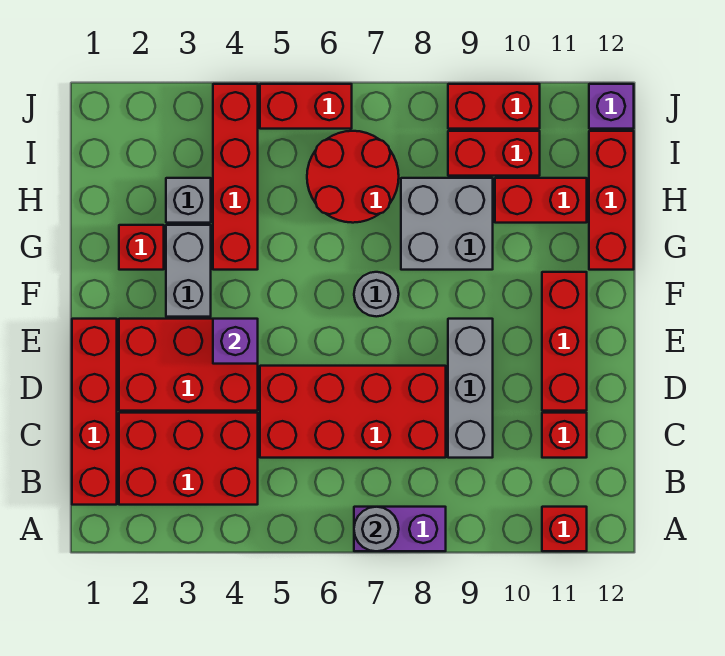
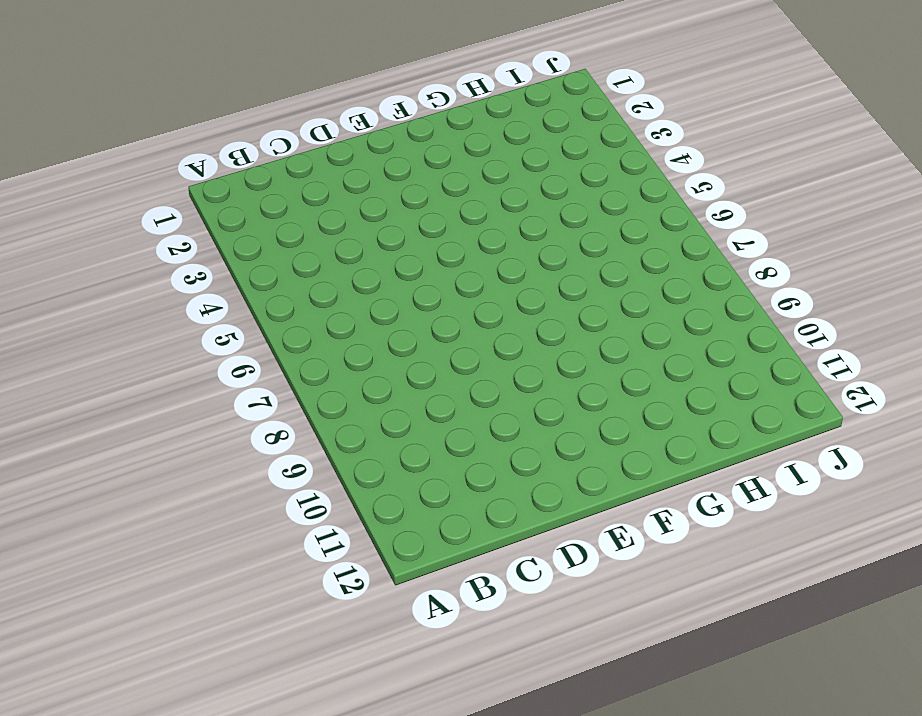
none -> purple brick A7:A8 level 1
none -> red brick A11 level 1
none -> red brick B1:E1 level 1

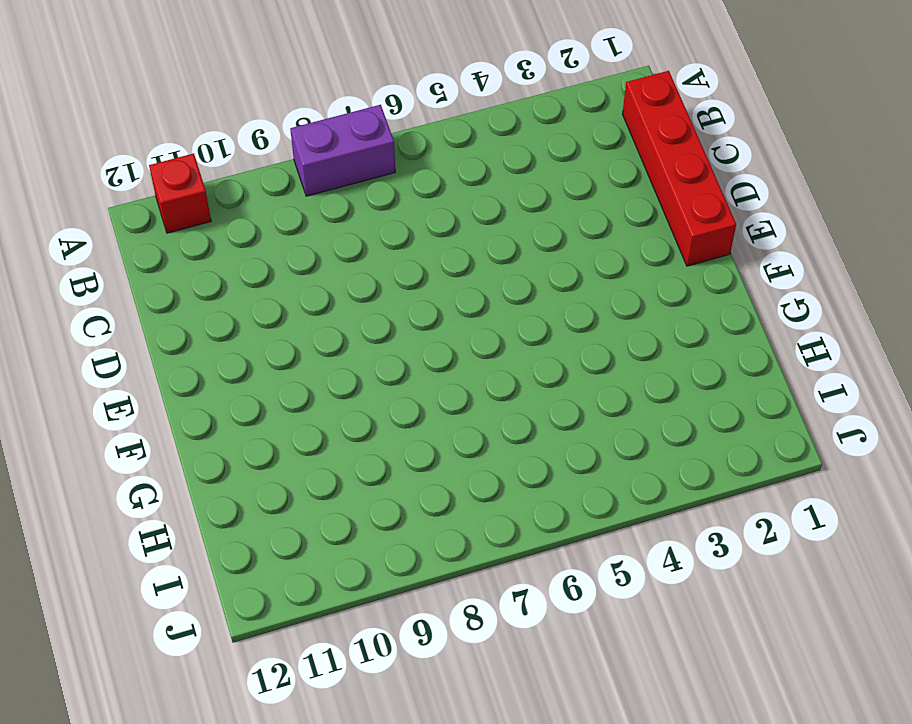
none -> red brick B2:C4 level 1
none -> red brick C5:D8 level 1
none -> grey brick C9:E9 level 1

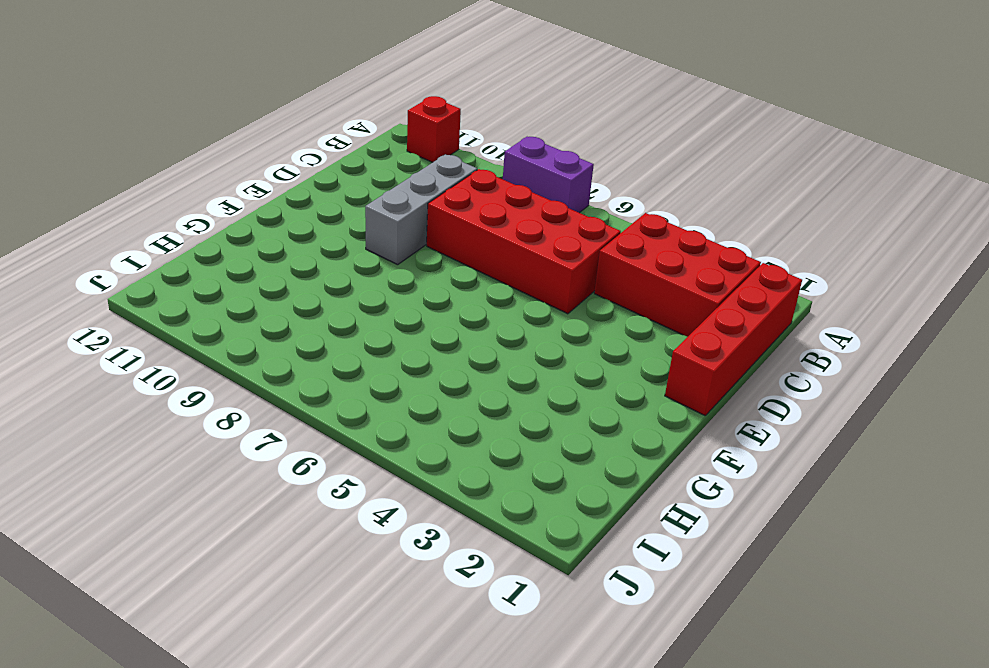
none -> red brick C11 level 1
none -> red brick D2:E4 level 1
none -> red brick D11:F11 level 1

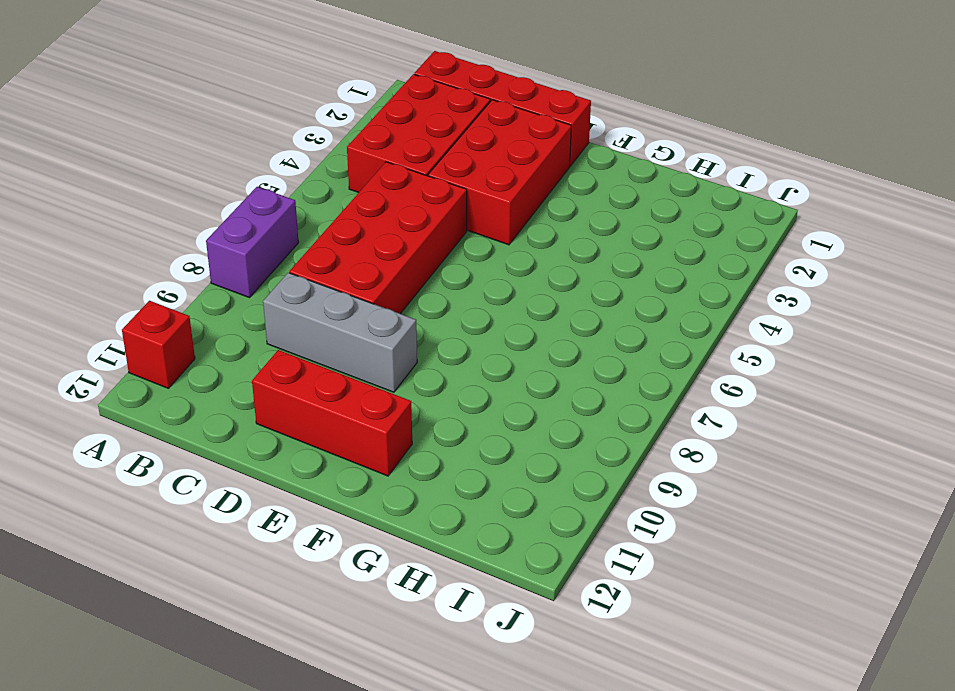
none -> red brick C11 level 1
none -> grey brick F3:G3 level 1
none -> grey round brick F7 level 1

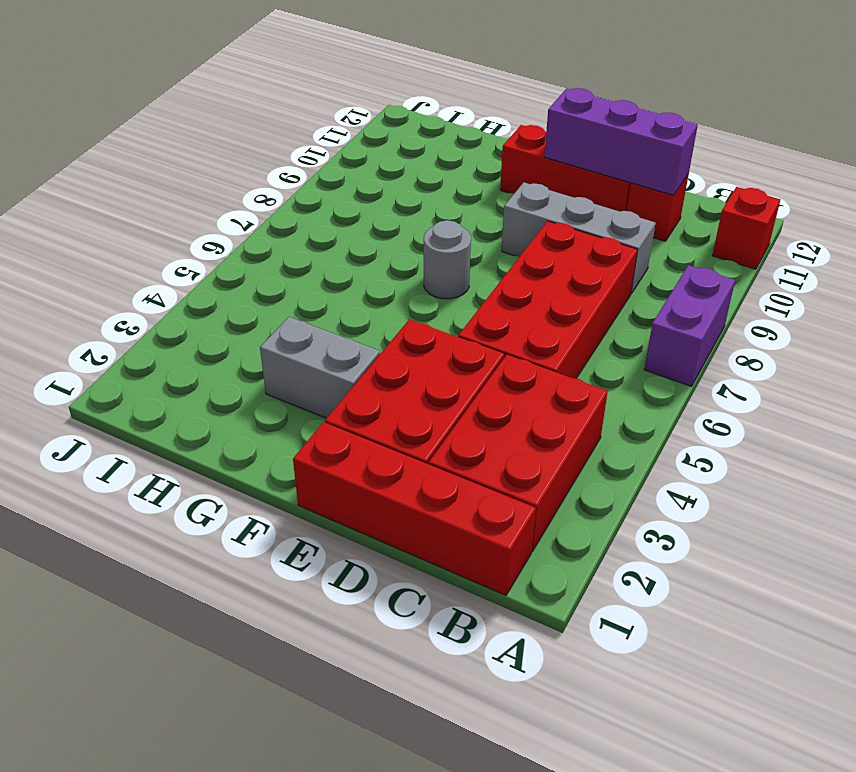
purple brick C11:E11 level 2 -> none
none -> red brick G2 level 1
none -> red brick G4:J4 level 1
none -> grey brick G8:H9 level 1

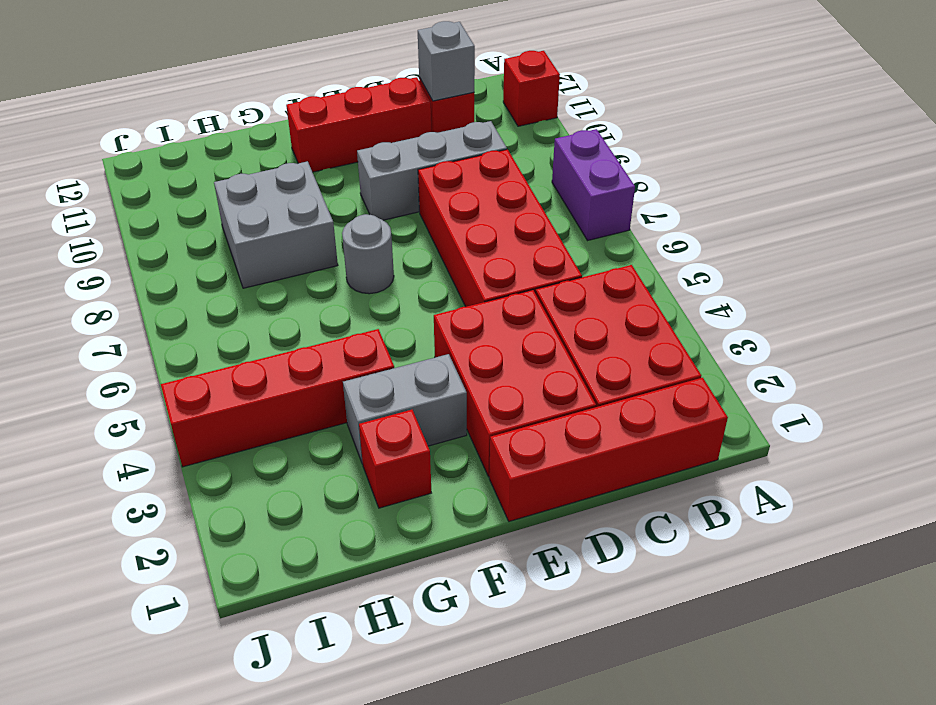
grey brick C11 level 2 -> grey brick H3 level 1
none -> red brick G12:I12 level 1
none -> red round brick H6:I7 level 1
none -> red brick H10:H11 level 1

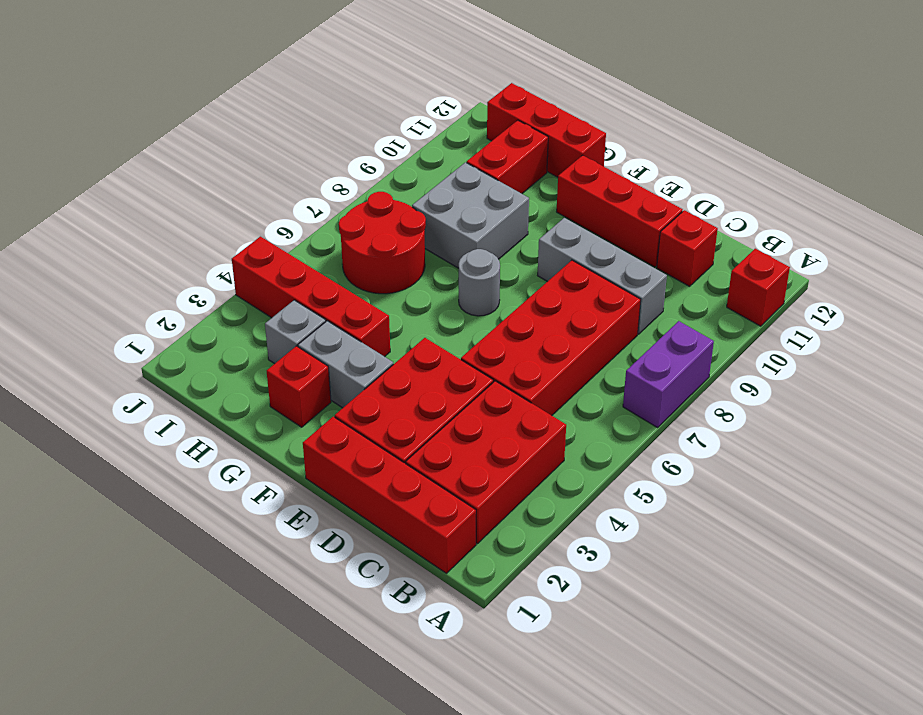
none -> red brick I9:I10 level 1
none -> red brick J5:J6 level 1
none -> red brick J9:J10 level 1

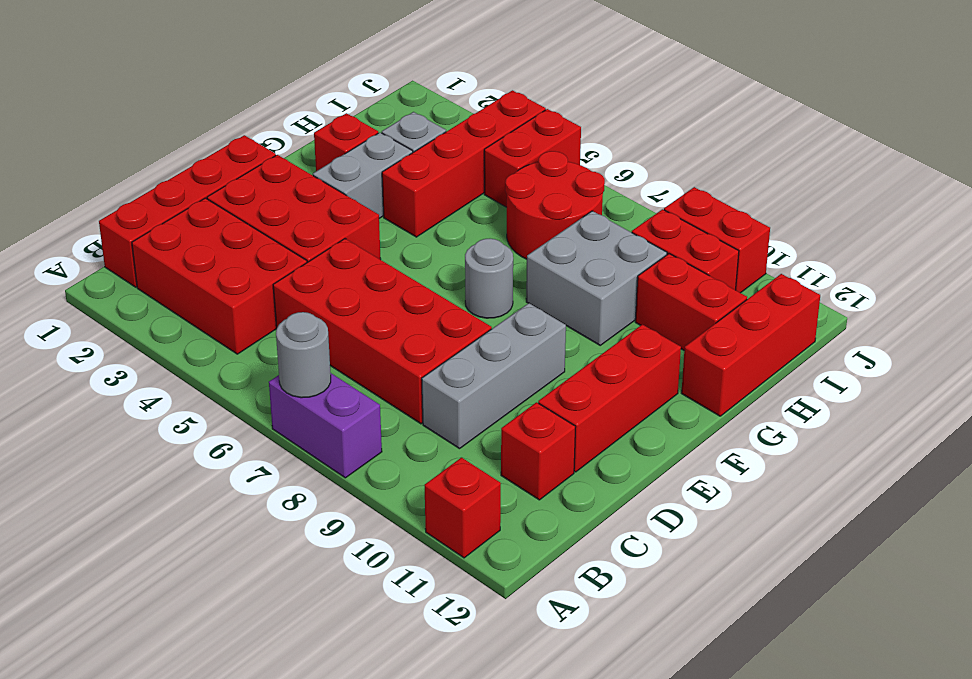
red brick I5:J5 level 1 -> red brick J5:J6 level 1
none -> purple brick J12 level 1
none -> purple brick E4 level 2

